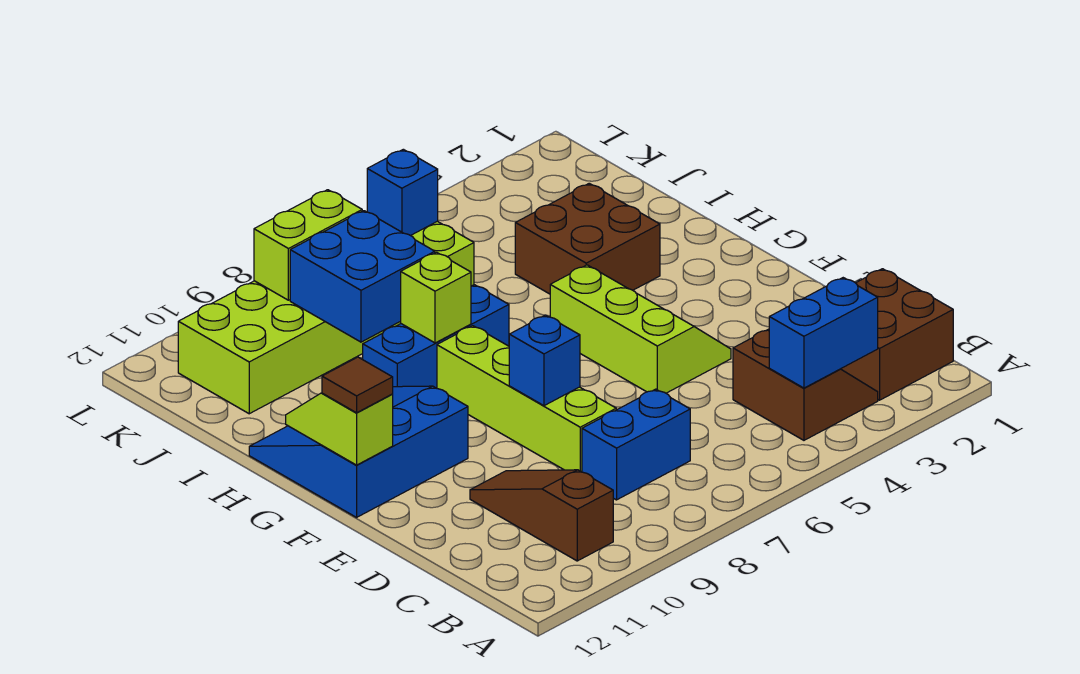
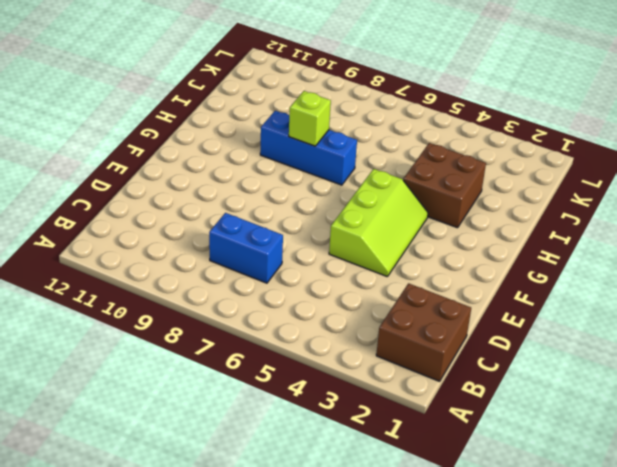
none -> brown slope B3:C4 level 1 top 4
none -> brown slope B10:D10 level 1 top B
none -> lime brick D8:G8 level 1

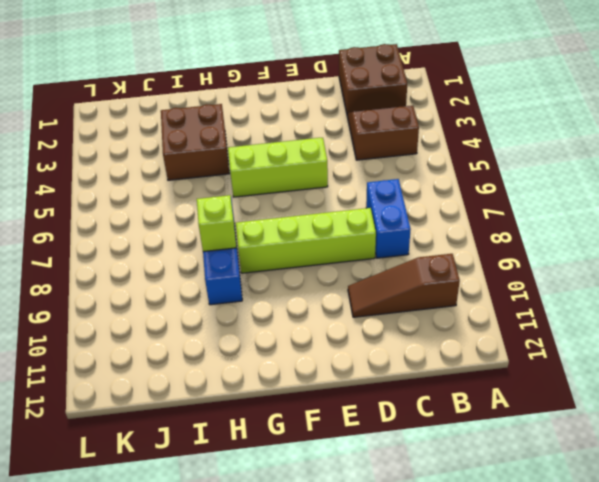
none -> blue slope F10:H12 level 1 top F
none -> lime brick J6:K11 level 1
none -> blue brick B3:B4 level 2

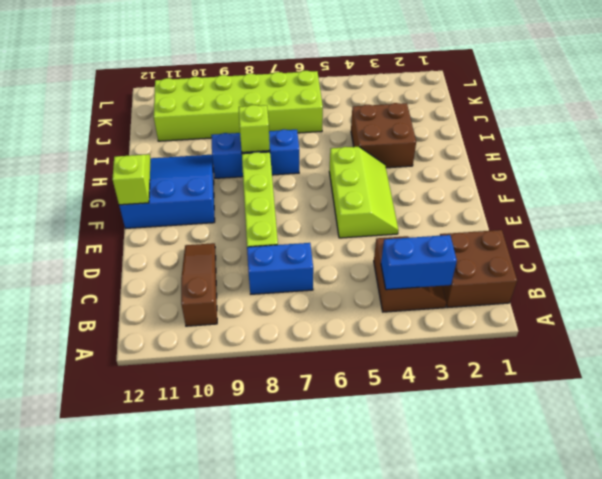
none -> blue brick E8 level 2
none -> blue brick I8:J9 level 2
none -> blue brick K6 level 2

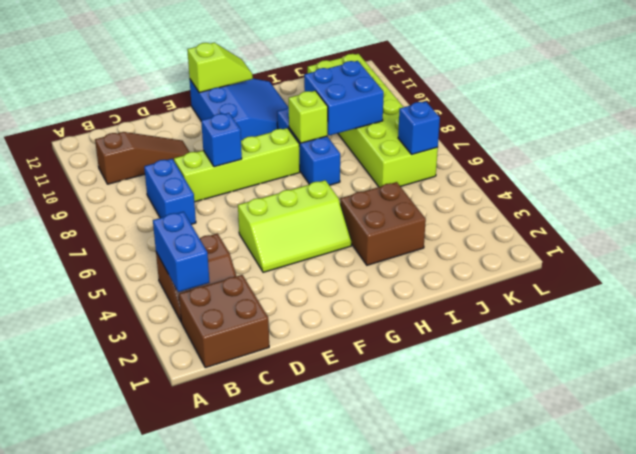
none -> lime brick K8:K9 level 2
none -> brown tile F12 level 3

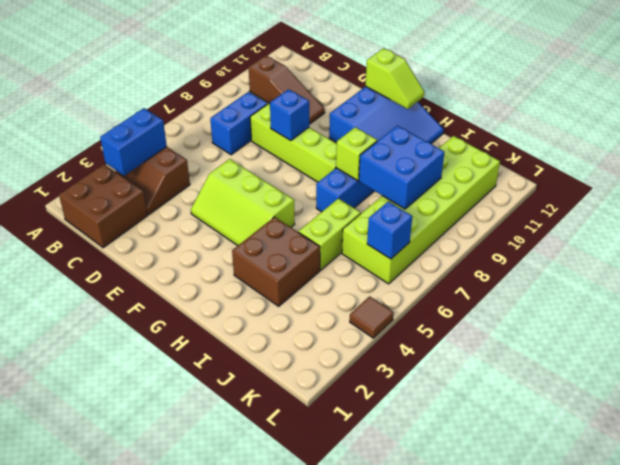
lime brick I5:I6 level 1 -> lime brick K8:K9 level 2
brown tile L4 level 1 -> brown tile F12 level 3

